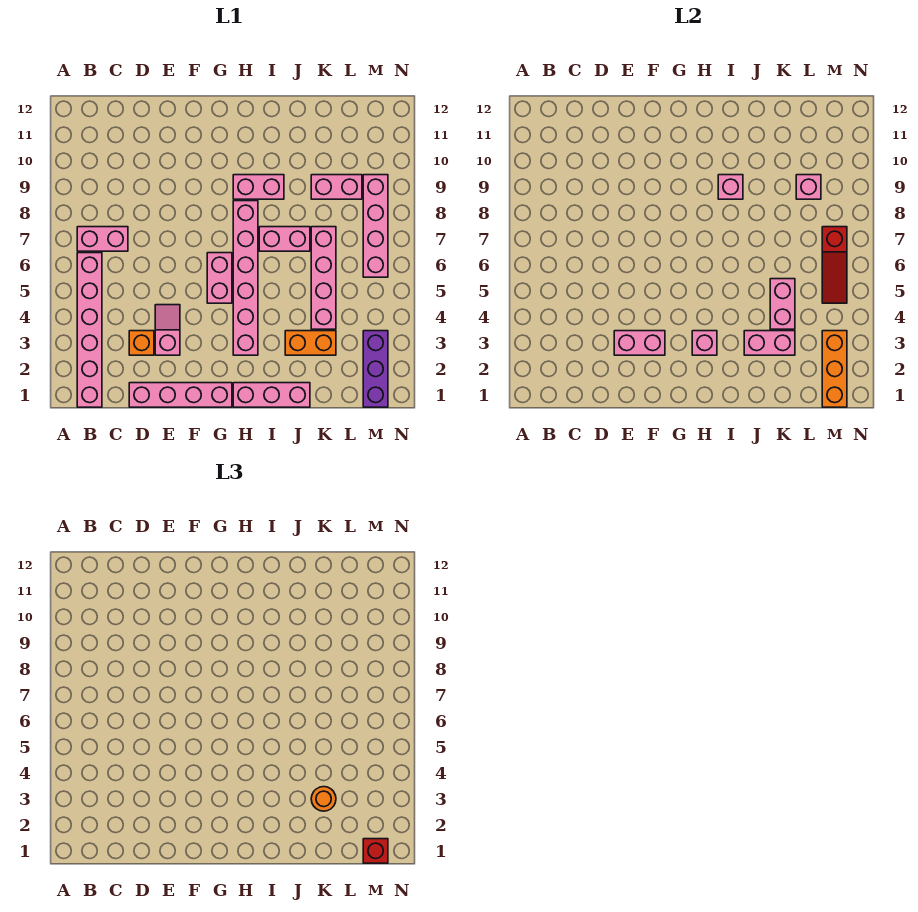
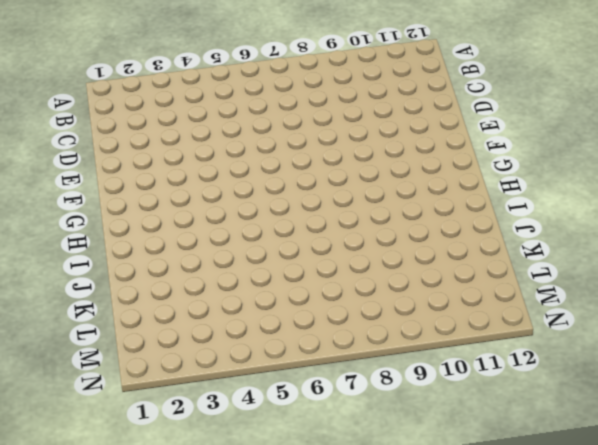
none -> pink brick B1:B6 level 1
none -> pink brick B7:C7 level 1
none -> pink brick D1:G1 level 1

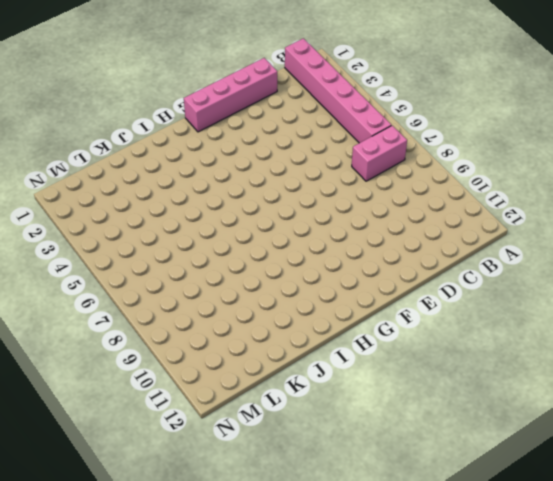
none -> orange brick D3 level 1
none -> pink slope E3:E4 level 1 top 3
none -> pink brick G5:G6 level 1

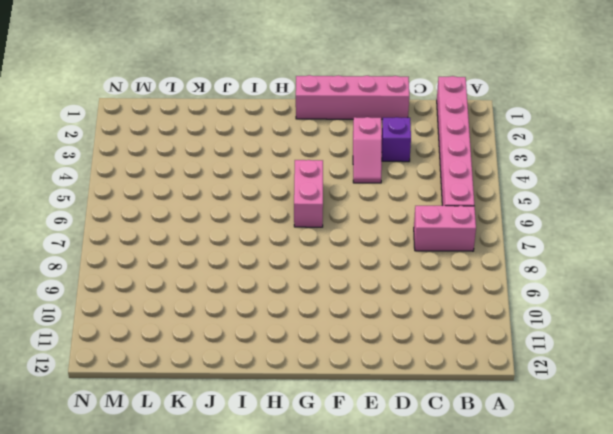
purple brick D3 level 1 -> orange brick D3 level 1
none -> pink brick H1:J1 level 1
none -> pink brick H3:H8 level 1
none -> pink brick H9:I9 level 1

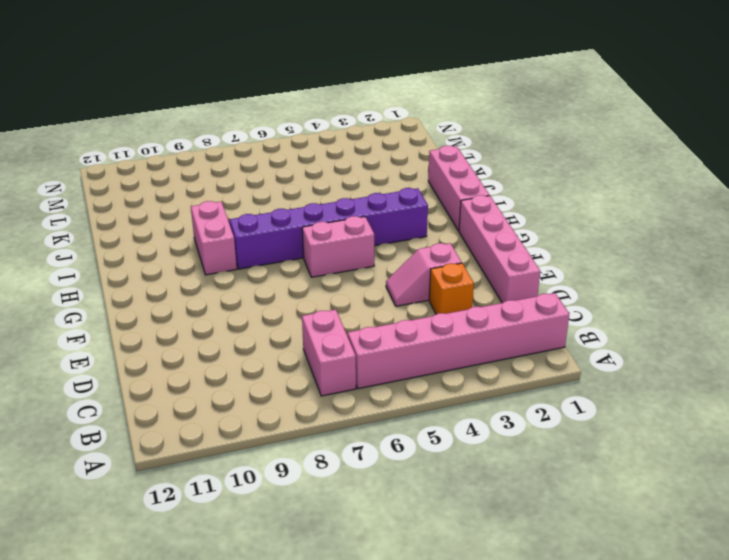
purple brick H3:H8 level 1 -> pink brick H3:H8 level 1
none -> pink brick I7:J7 level 1
none -> orange brick J3:K3 level 1
none -> pink brick K4:K7 level 1

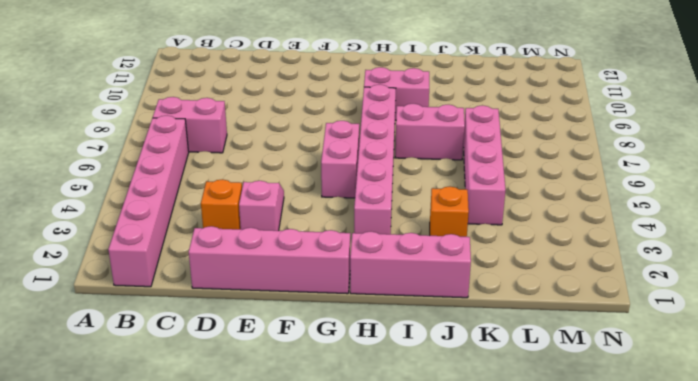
orange brick J3 level 1 -> orange brick J3:K3 level 1
none -> pink brick K9:L9 level 1
none -> purple brick M1:M3 level 1
none -> pink brick M6:M9 level 1

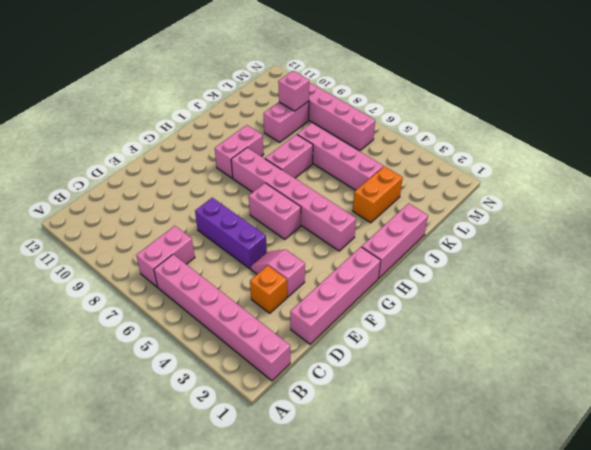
purple brick E5:E7 level 1 -> purple brick M1:M3 level 1
none -> pink brick E3:F3 level 2
none -> pink brick H3 level 2
none -> pink brick I9 level 2

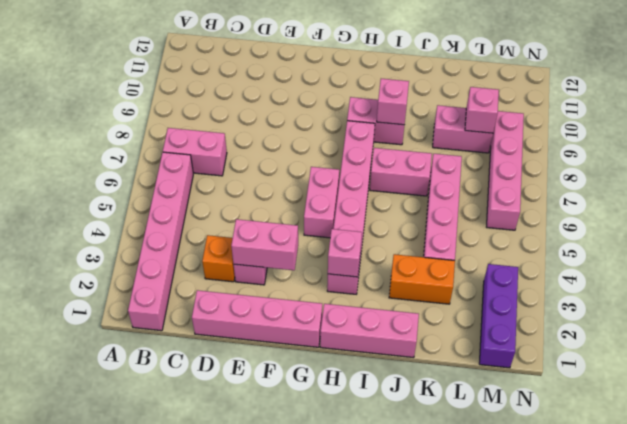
none -> pink brick J3:K3 level 2
none -> pink brick K4:K5 level 2
none -> orange brick M1:M3 level 2

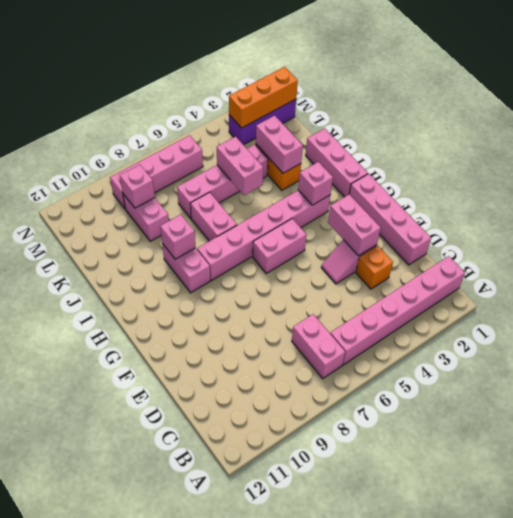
pink brick J5:K5 level 2 -> pink brick K4:K5 level 2
none -> red slope M5:M7 level 2 top 7
none -> orange round brick K3 level 3
none -> red brick M1 level 3

